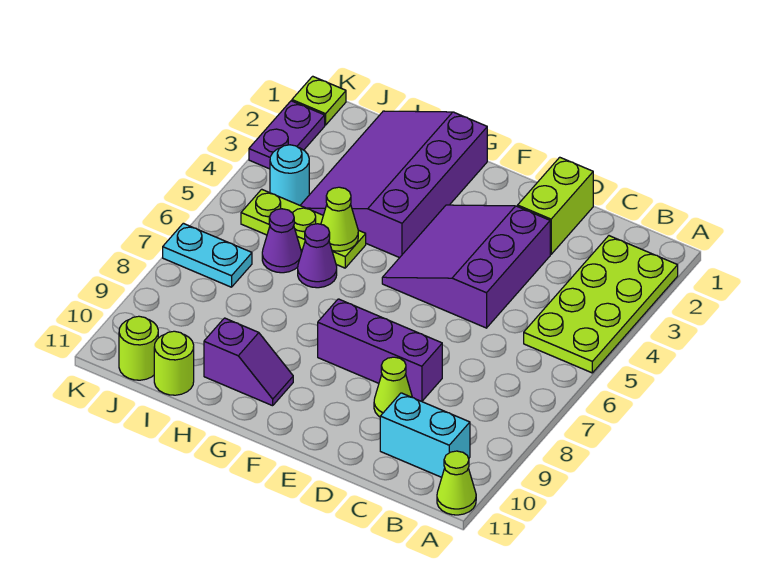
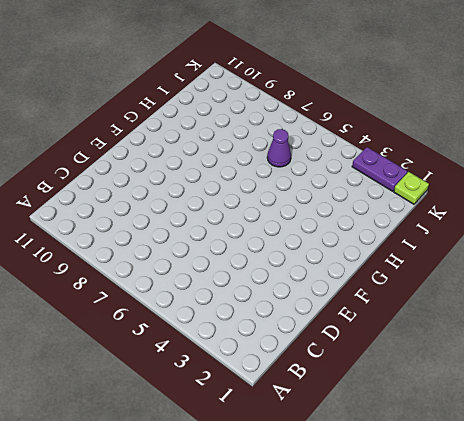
none -> lime plate A2:B5 level 1
none -> lime cone A11 level 1
none -> cyan brick B10:C10 level 1

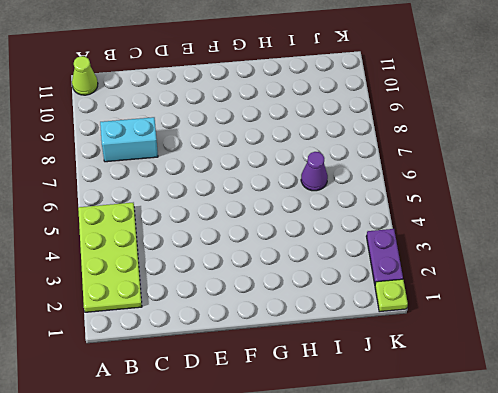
cyan brick B8:C8 level 1 -> cyan brick B10:C10 level 1
none -> lime brick D1:D2 level 1
none -> purple slope D3:F5 level 1 top D
none -> purple brick D8:F8 level 1

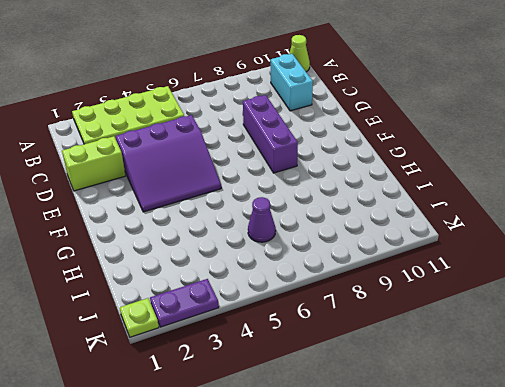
none -> lime cone D9 level 1
none -> purple slope G1:I4 level 1 top G
none -> purple slope G10:H10 level 1 top H

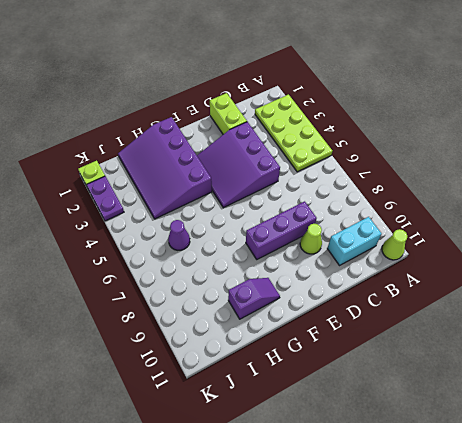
none -> lime plate H5:J5 level 1
none -> purple cone H6 level 1
none -> lime round brick I11 level 1

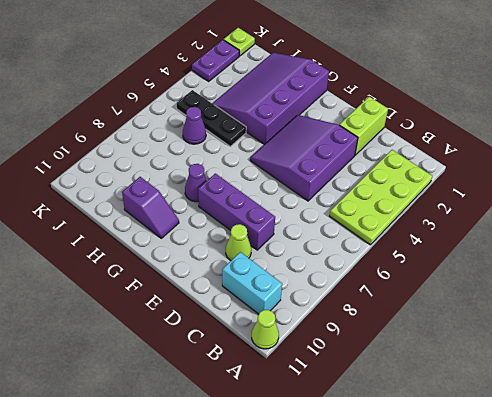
purple cone G8 level 1 -> purple cone H6 level 1
black plate H5:J5 level 1 -> lime plate H5:J5 level 1
none -> lime round brick I11 level 1
none -> cyan round brick J4 level 1
none -> cyan plate J7:K7 level 1

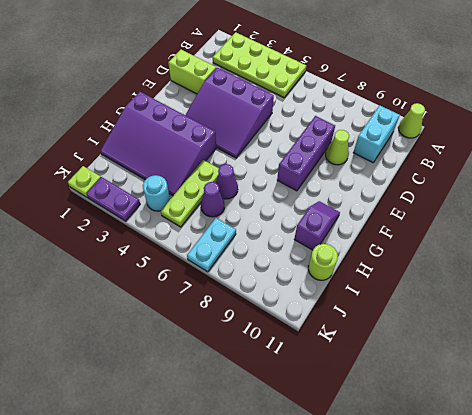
none -> lime round brick J11 level 1
none -> lime cone H5 level 2

